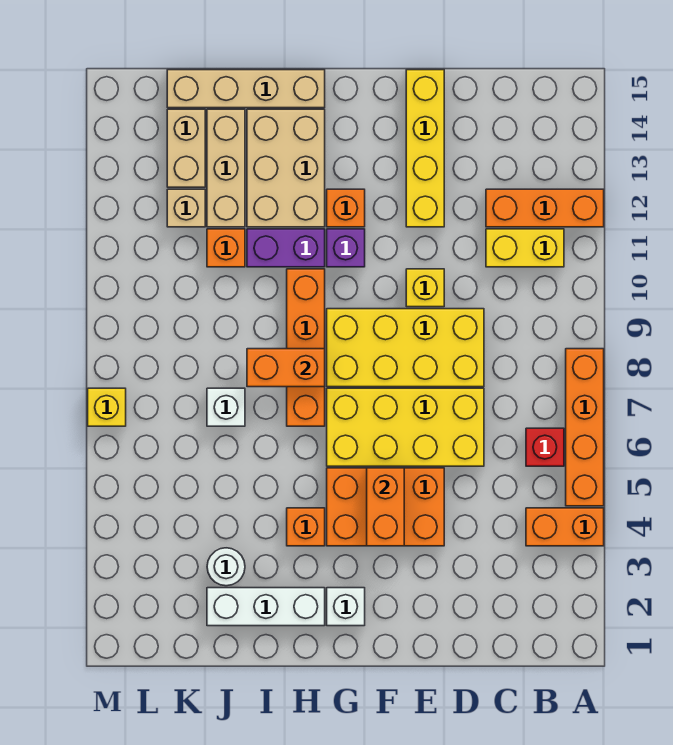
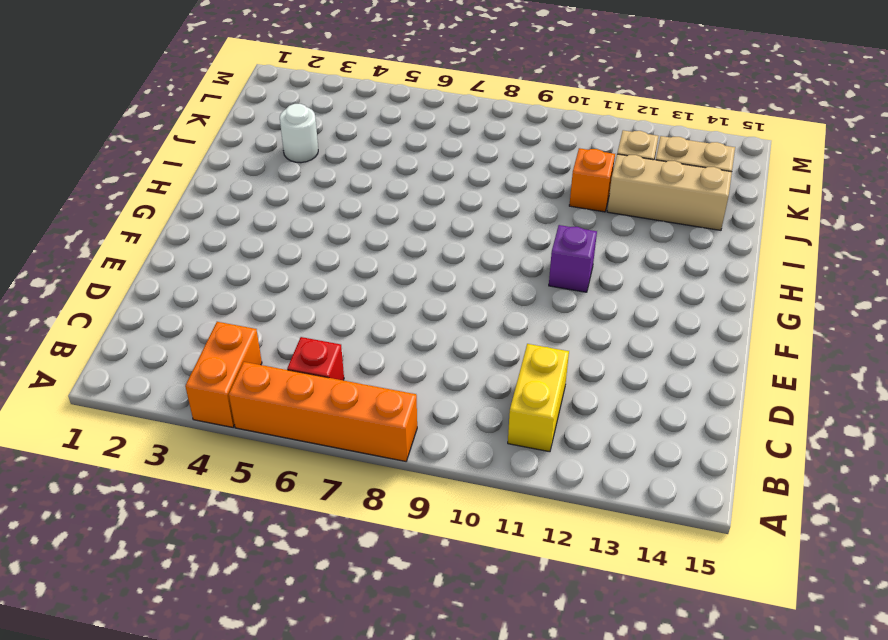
none -> orange brick A12:C12 level 1
none -> yellow brick D6:G7 level 1
none -> yellow brick D8:G9 level 1

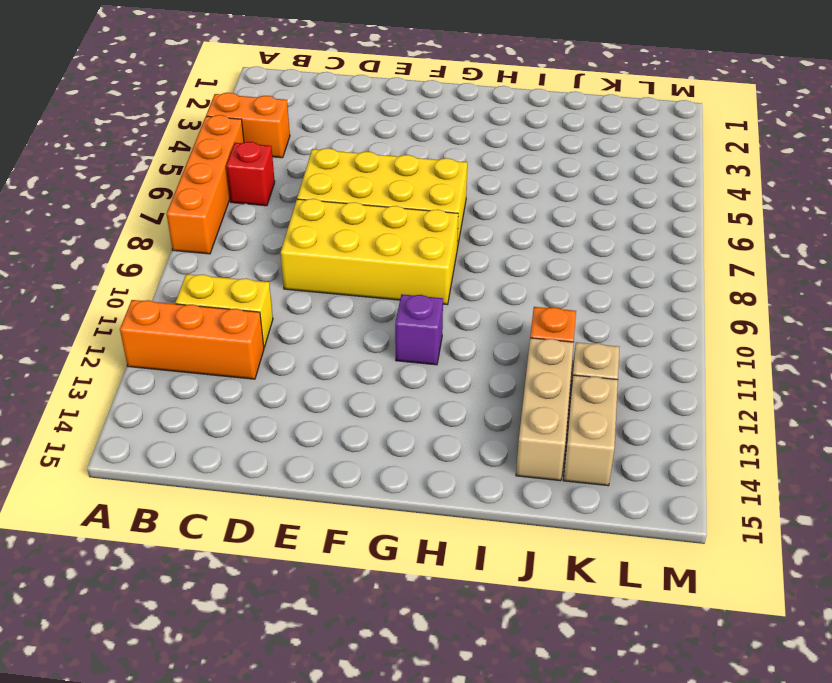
none -> orange brick E4:G5 level 1
none -> yellow brick E10 level 1
none -> yellow brick E12:E15 level 1

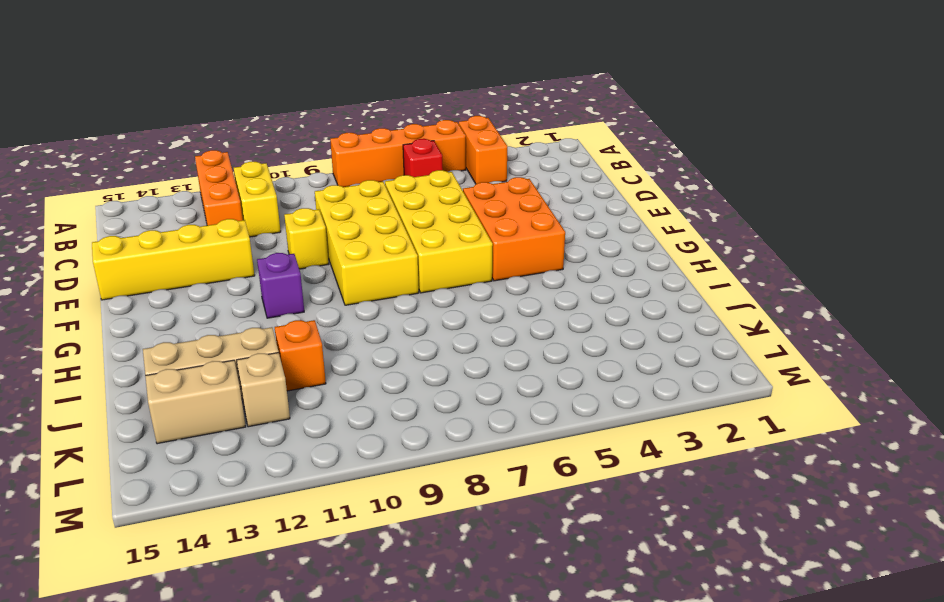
none -> white brick G2 level 1
none -> orange brick G12 level 1
none -> white brick H2:J2 level 1

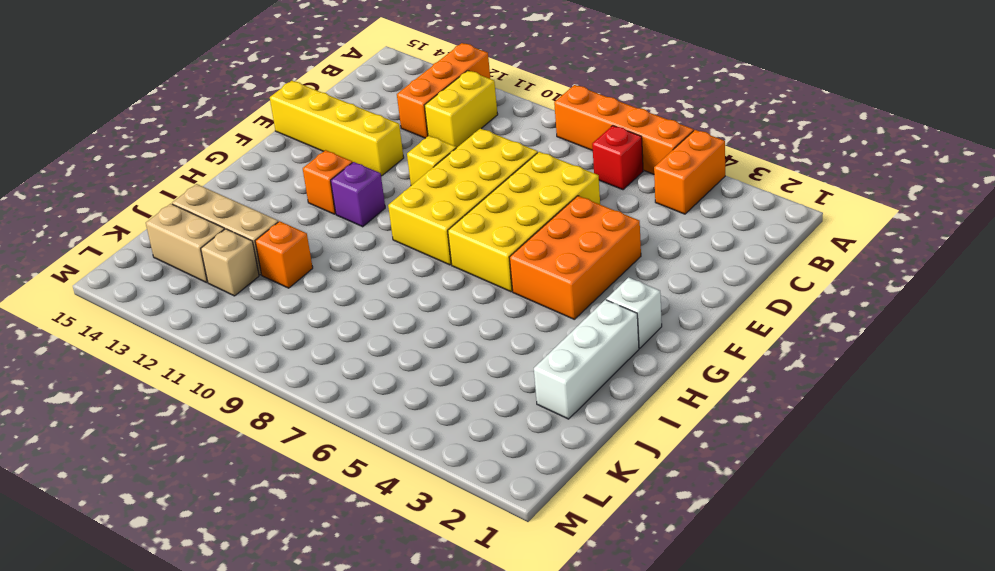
none -> orange brick H4 level 1
none -> orange brick H7:H10 level 1
none -> purple brick H11:I11 level 1

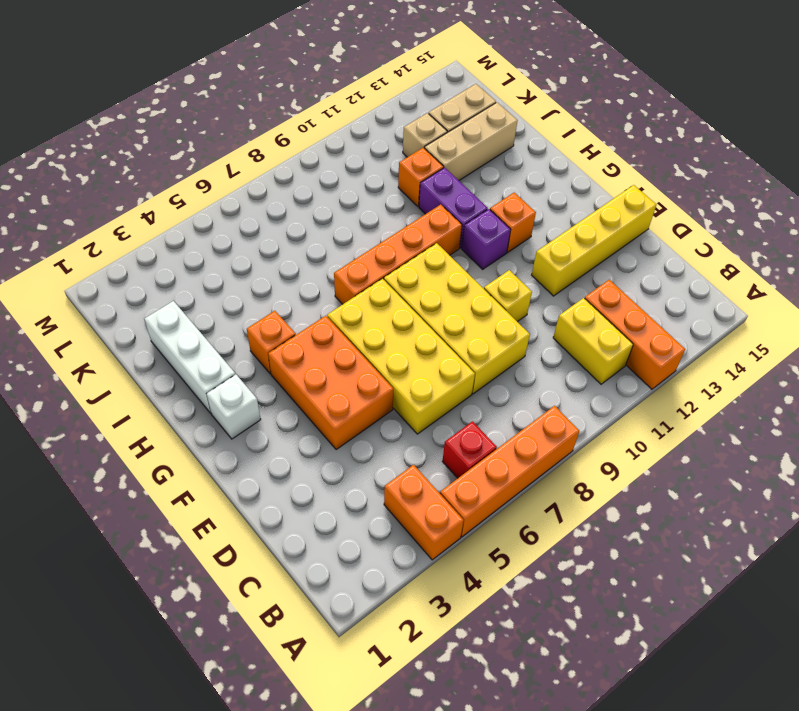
none -> tan brick H12:I14 level 1
none -> tan brick H15:K15 level 1
none -> white round brick J3 level 1

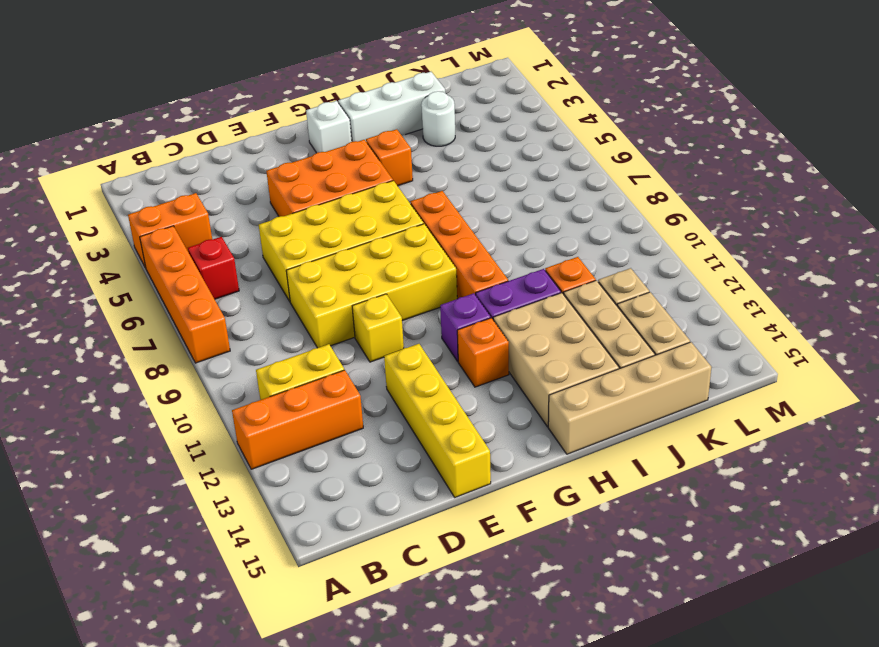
none -> white brick J7 level 1
none -> yellow brick M7 level 1
none -> orange brick F4:F5 level 2

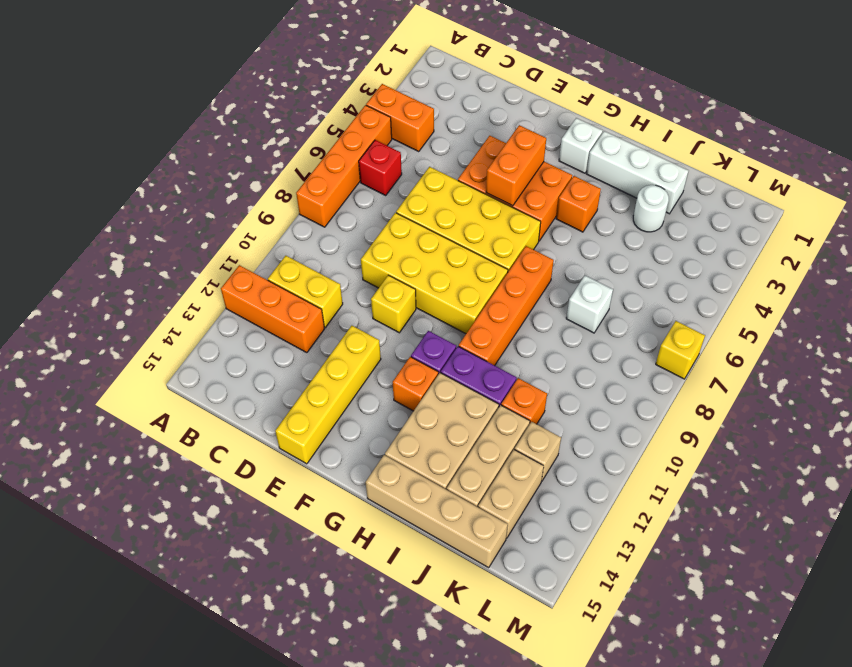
none -> orange brick H8:I8 level 2

